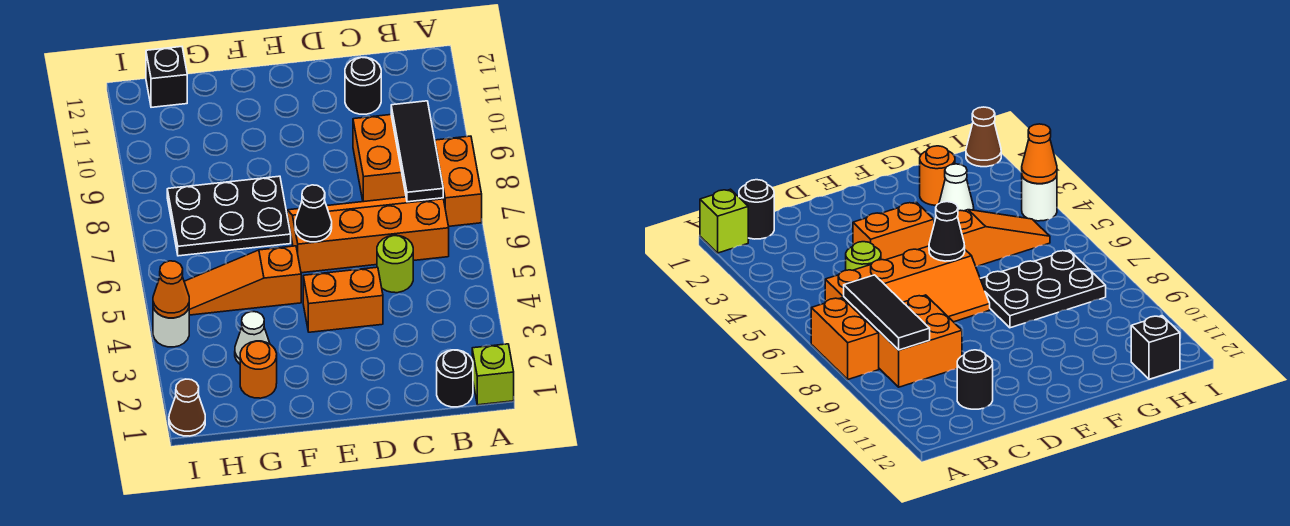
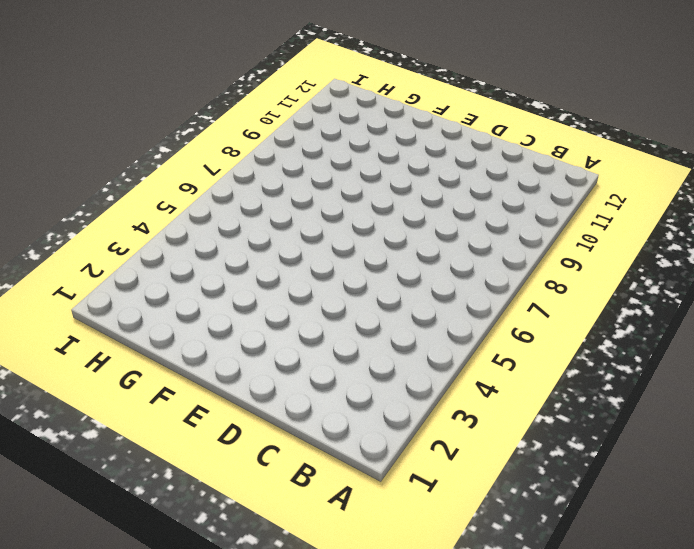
none -> lime brick A1 level 1
none -> orange brick A7:A8 level 1
none -> black round brick B1 level 1

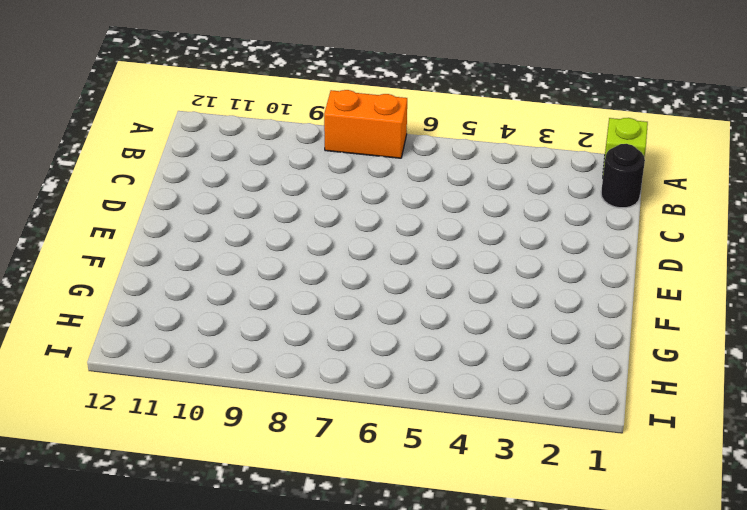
none -> orange slope B6:E7 level 1 top 6
none -> orange brick B8:C9 level 1
none -> lime round brick C5 level 1

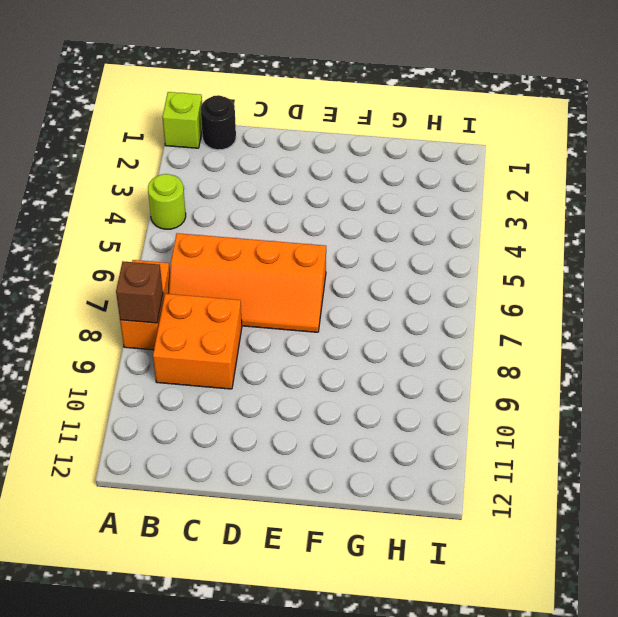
lime round brick A4 level 1 -> lime round brick C5 level 1
brown brick A8 level 2 -> none
none -> black round brick C11 level 1
none -> orange brick D4:E4 level 1
none -> orange slope F5:H5 level 1 top F

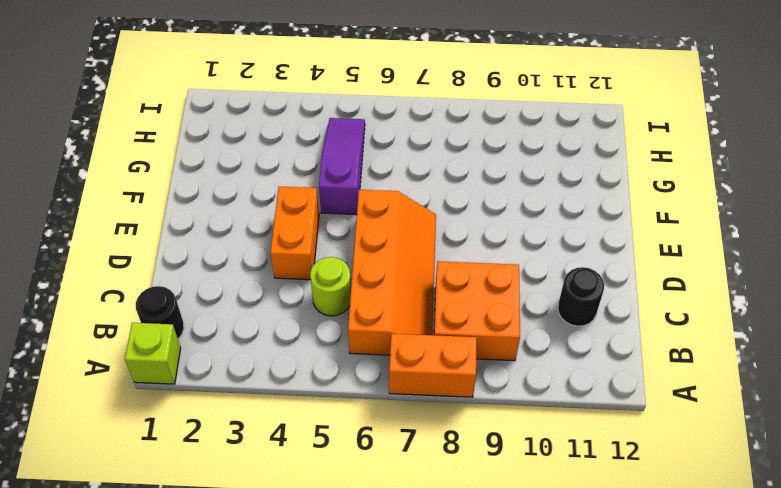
purple slope F5:H5 level 1 top F -> orange slope F5:H5 level 1 top F
none -> black plate F7:H8 level 1
none -> orange round brick G2 level 1
none -> white cone G3 level 1

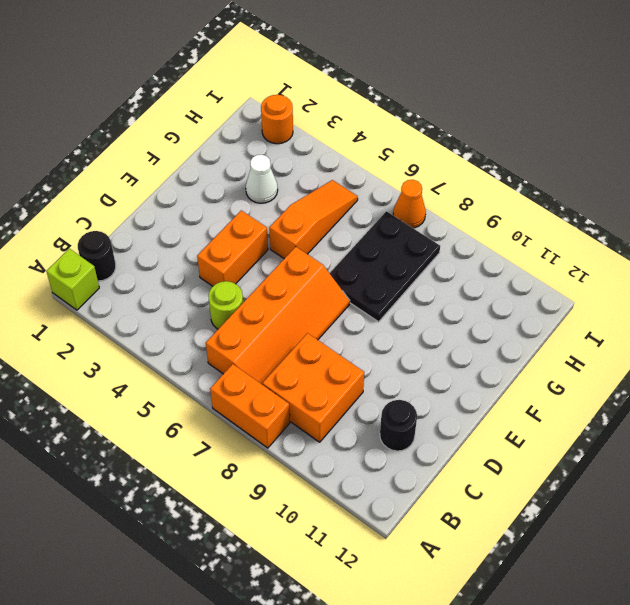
orange round brick I2 level 1 -> orange round brick G2 level 1
orange cone I7 level 1 -> orange cone I4 level 2
none -> black brick H12 level 1
none -> brown cone I1 level 1
none -> white round brick I4 level 1

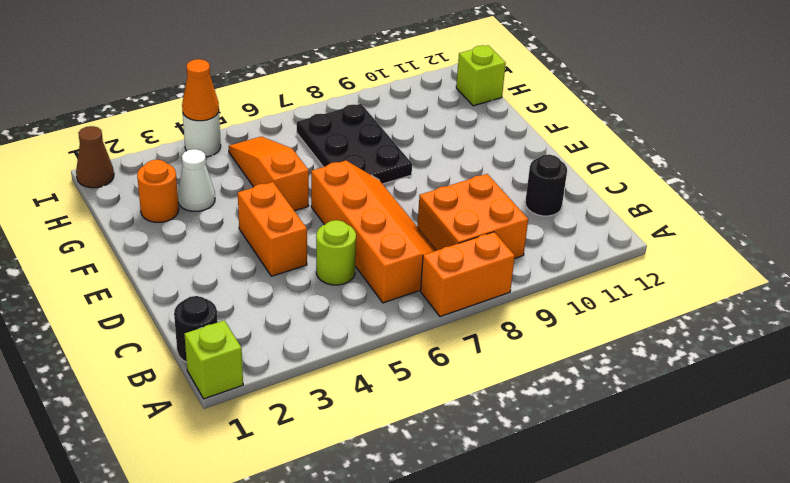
lime brick H12 level 1 -> black brick H12 level 1
none -> black tile B7:B9 level 2
none -> black cone E6 level 2

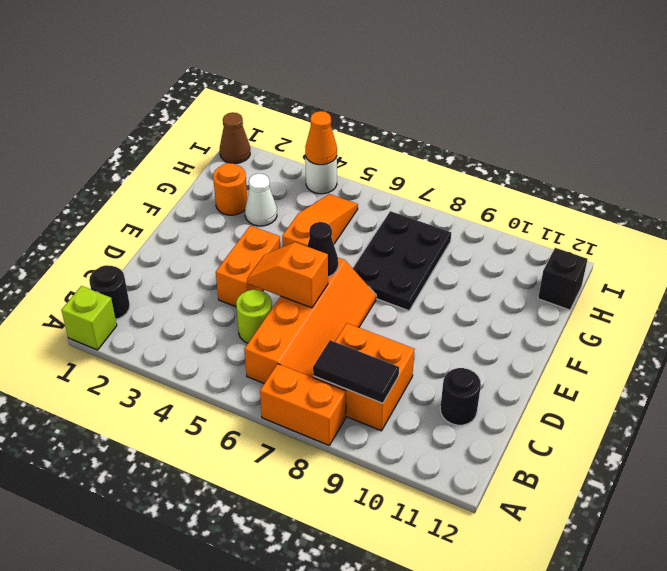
black tile B8:B9 level 2 -> black tile B7:B9 level 2
orange slope D5:D6 level 2 top 6 -> none

